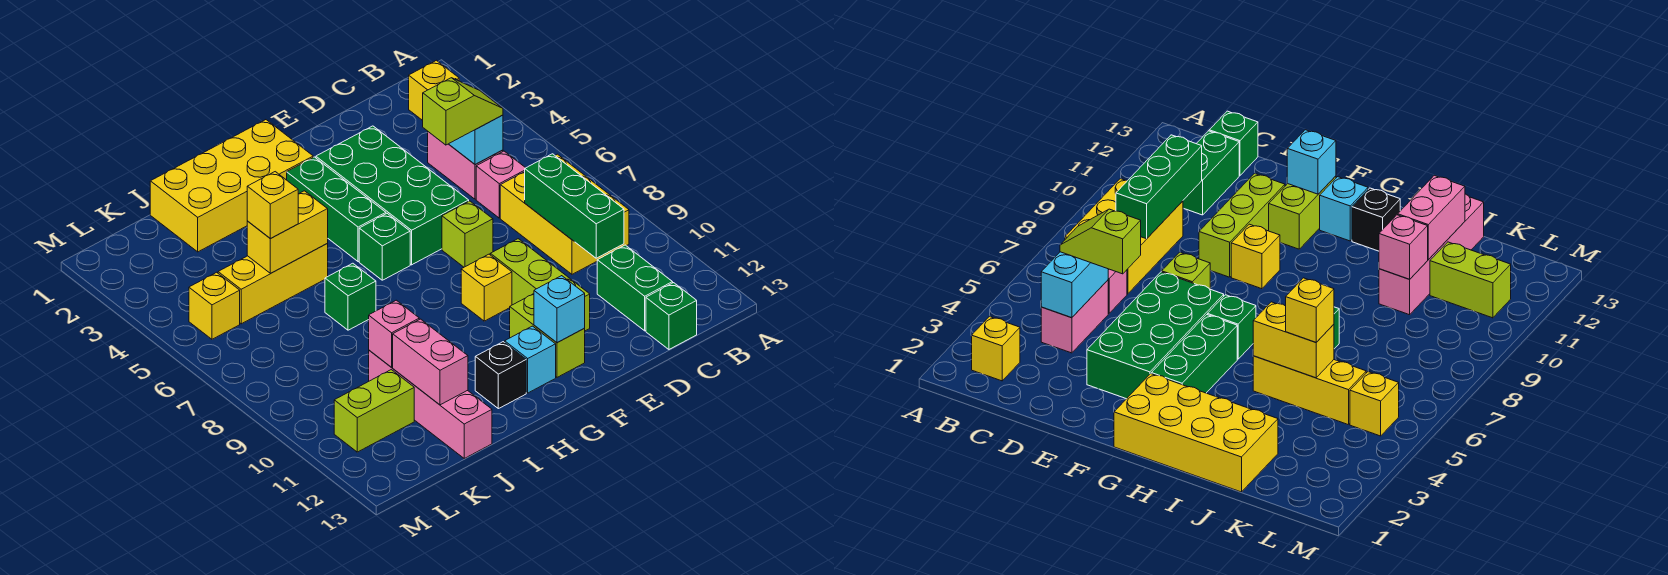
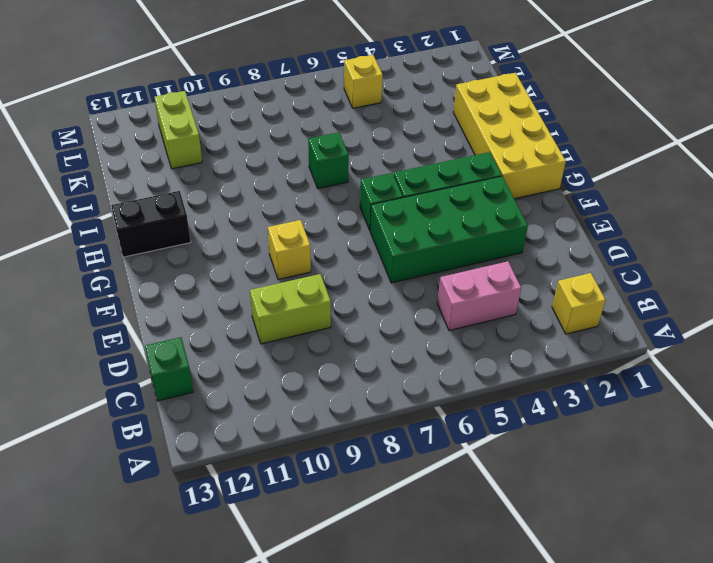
lime brick D9:D10 level 1 -> lime brick F11:F12 level 1
black brick H12:H13 level 1 -> black brick H12 level 1
none -> yellow brick B7:C9 level 1
none -> pink brick C6 level 1
none -> green brick C11:C12 level 1

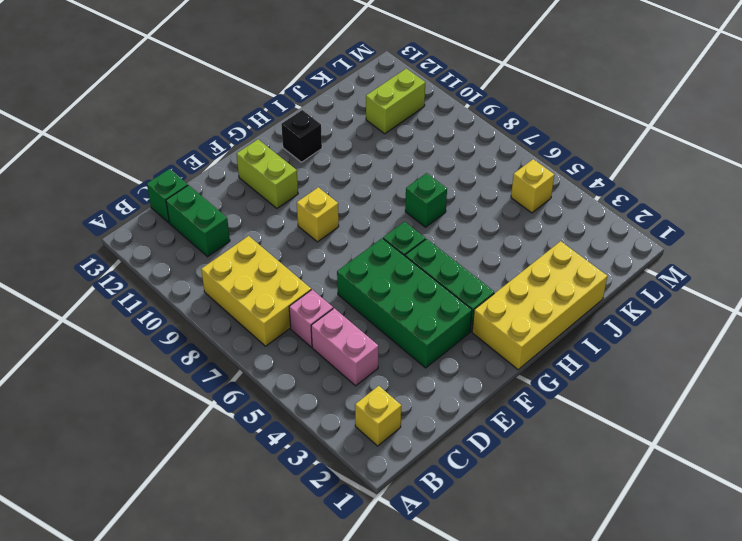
none -> lime brick E7 level 1
none -> lime brick E9:E11 level 1
none -> cyan brick G12 level 1

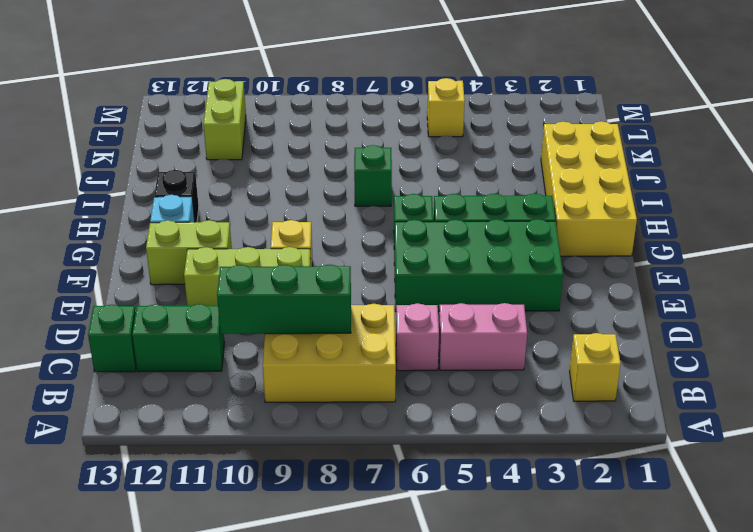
none -> lime brick E7 level 1
none -> yellow brick I5:K5 level 1
none -> pink brick J10:J13 level 1

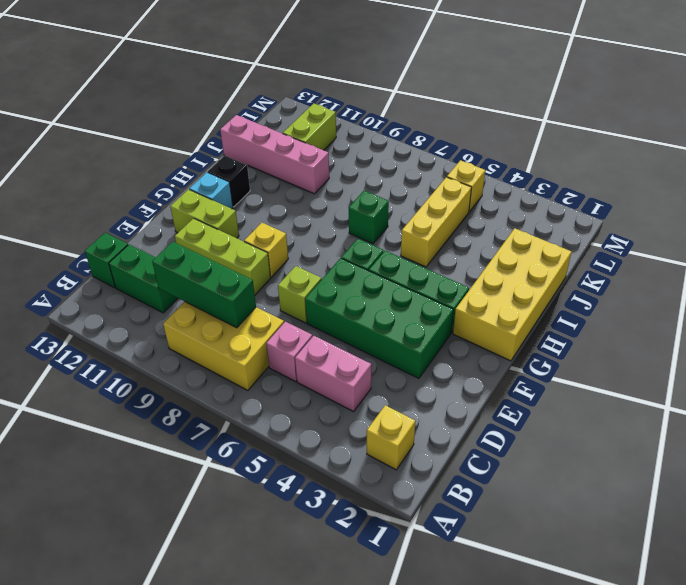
none -> cyan brick C4:C5 level 2
none -> cyan brick F12 level 2
none -> yellow brick I5:J5 level 2

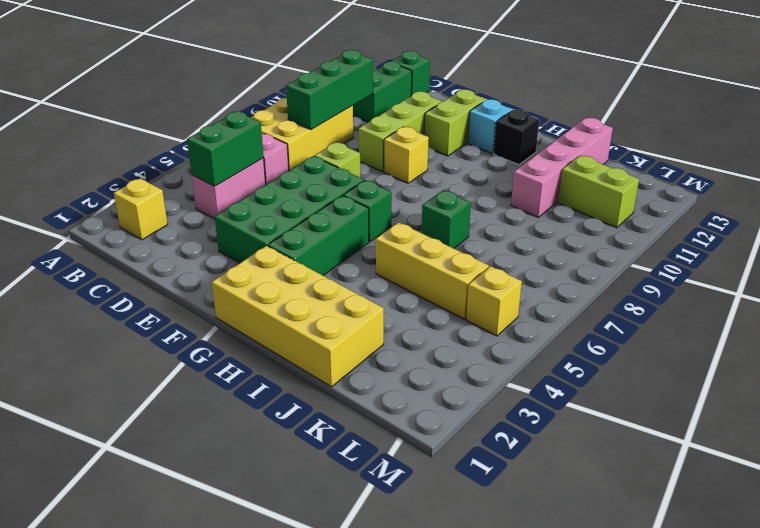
green brick C4:C5 level 2 -> cyan brick C4:C5 level 2
none -> cyan brick F12 level 2
none -> yellow brick I5:J5 level 2
none -> pink brick J10 level 2

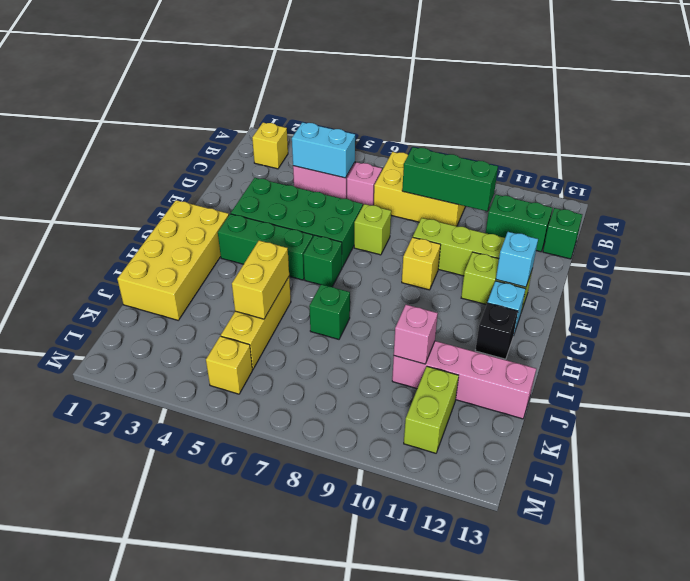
none -> pink brick J11:J12 level 2
none -> lime slope C5:D5 level 3 top D
none -> yellow brick J5 level 3

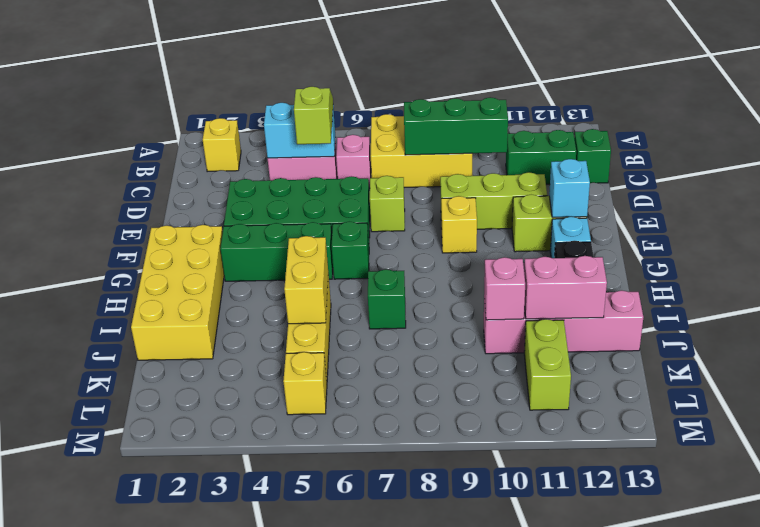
none -> yellow brick J5 level 3

